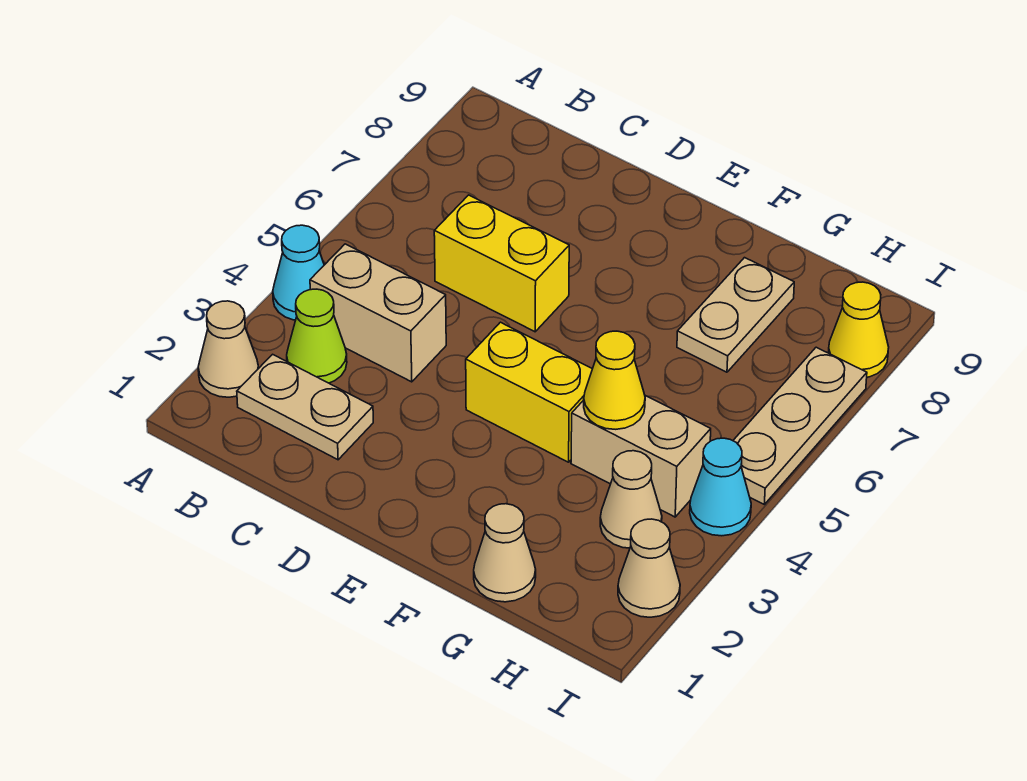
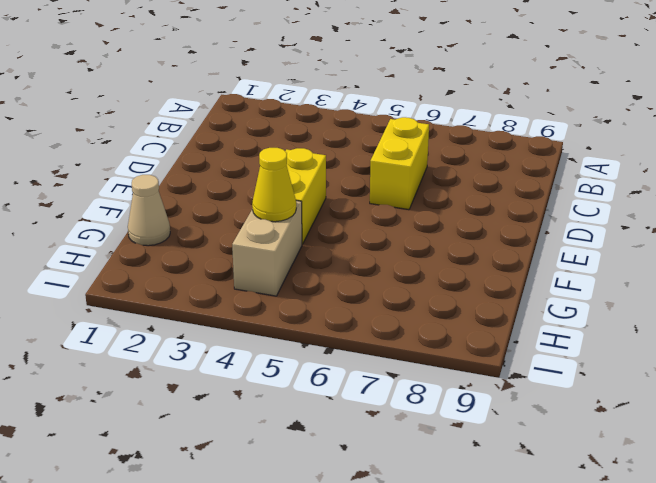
none -> tan cone A2 level 1
none -> cyan cone A4 level 1
none -> tan plate B2:C2 level 1

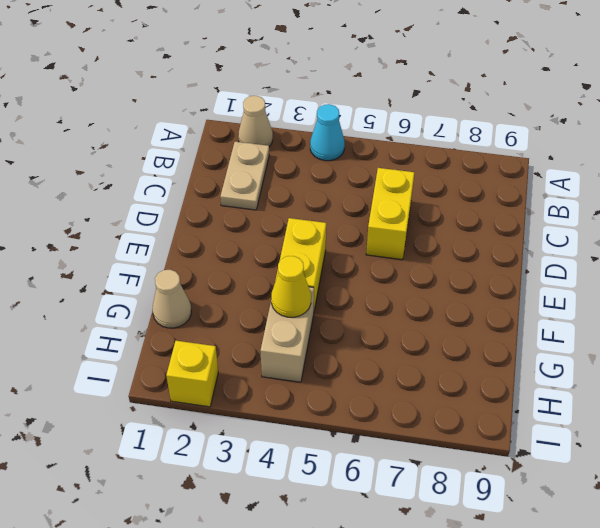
yellow brick I2 level 1 -> tan cone I2 level 1
none -> lime cone B3 level 1
none -> tan brick B4:C4 level 1
none -> tan plate G7:G8 level 1

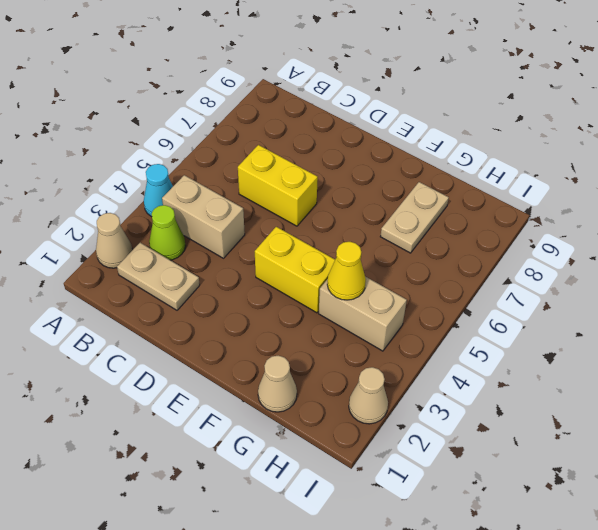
none -> tan cone H3 level 1
none -> cyan cone I4 level 1
none -> tan plate I5:I7 level 1

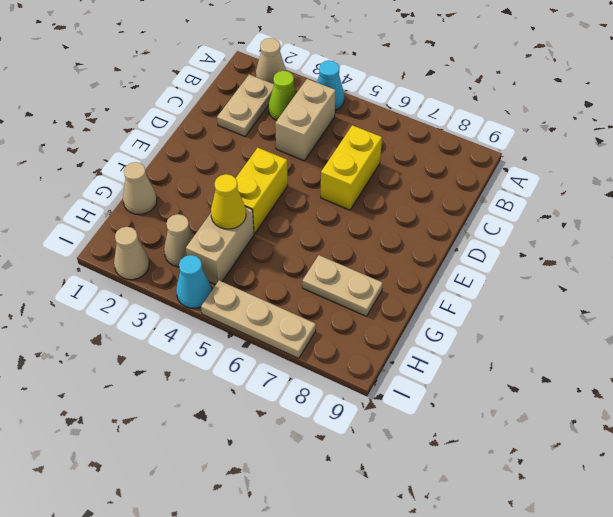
none -> yellow cone I8 level 1

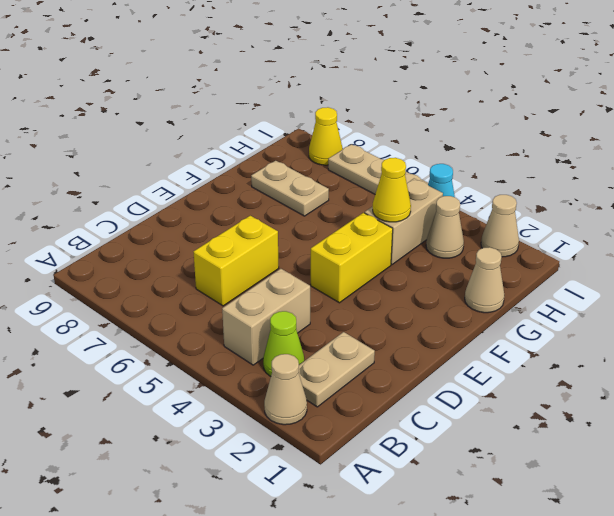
none -> cyan cone A4 level 1

